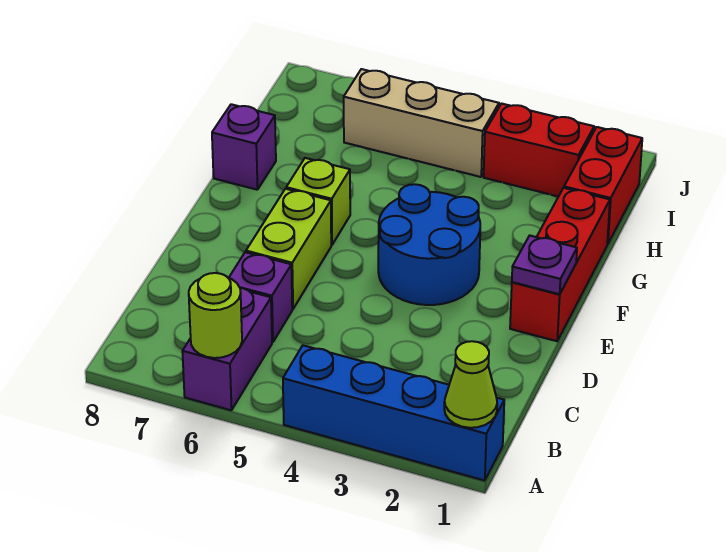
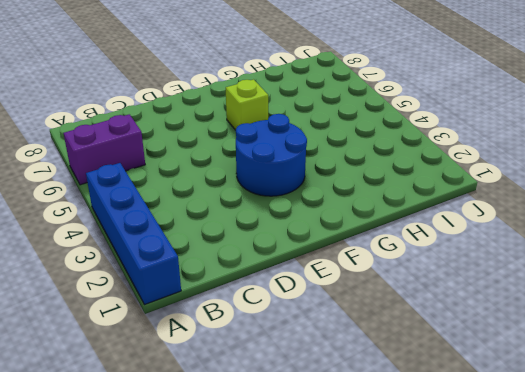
none -> purple brick C6 level 1
none -> lime brick D6:E6 level 1
none -> red brick E1:G1 level 1

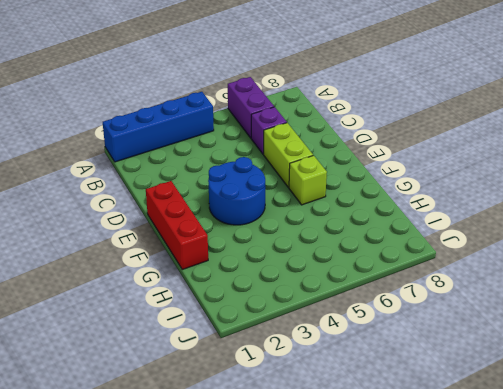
none -> purple brick G8 level 1
none -> red brick H1:I1 level 1
none -> red brick I2:I3 level 1

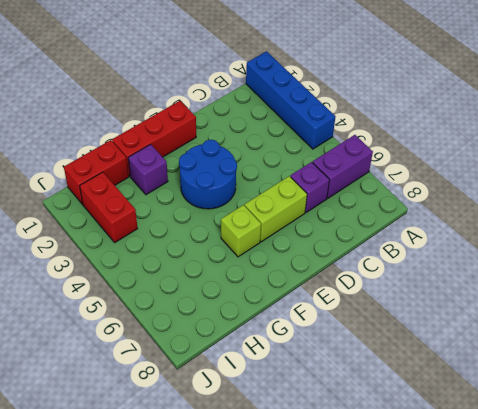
purple brick G2 level 1 -> purple brick G8 level 1
none -> tan brick I4:I6 level 1
none -> lime cone A1 level 2
none -> lime round brick A6 level 2

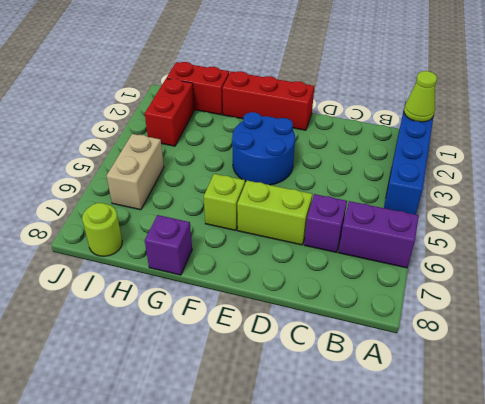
tan brick I5:I6 level 1 -> tan brick I4:I6 level 1
lime round brick I8 level 1 -> lime round brick A6 level 2
none -> purple plate E1 level 2

